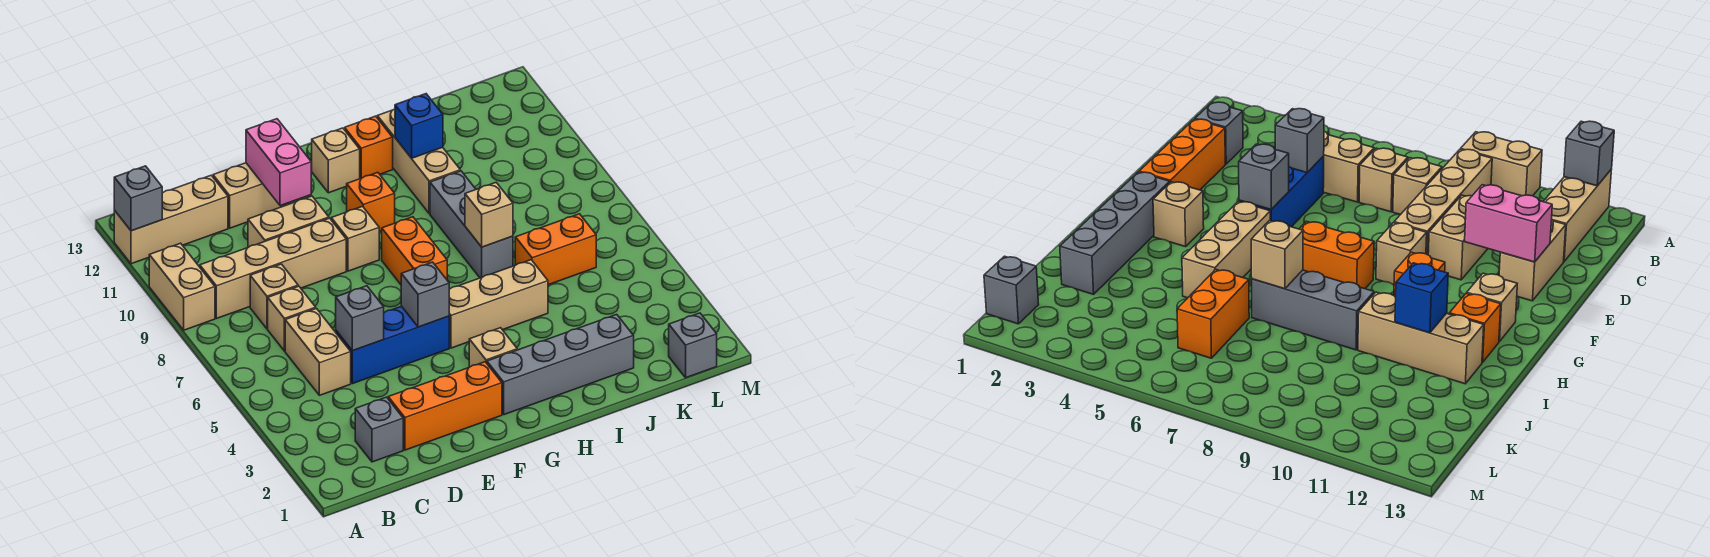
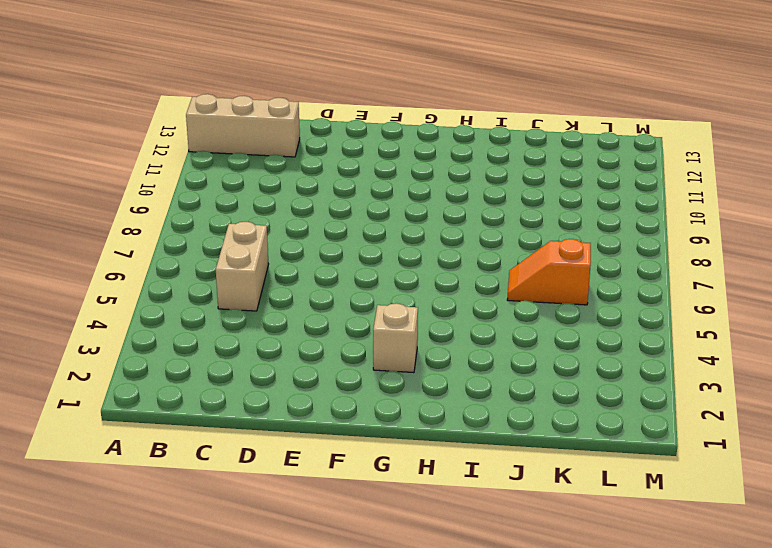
orange slope J6:K6 level 1 top K -> orange brick J6:K6 level 1
none -> tan brick A9:A10 level 1
none -> tan brick B9:E9 level 1
none -> grey brick C2 level 1

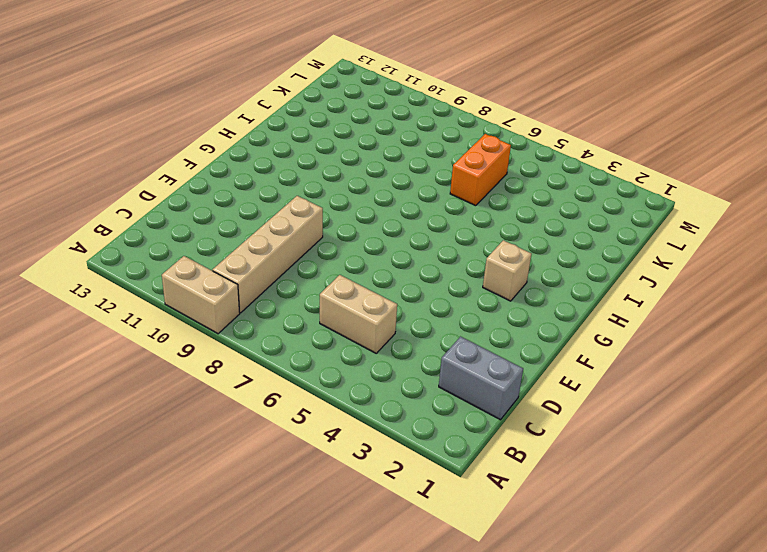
grey brick C1:C2 level 1 -> grey brick C2 level 1
none -> tan brick A12:C12 level 1
none -> tan brick C7 level 1
none -> tan brick C8 level 1

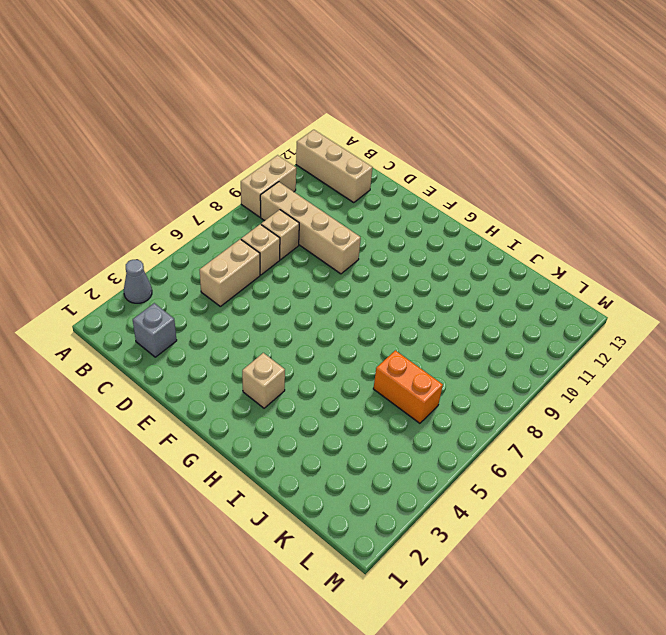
grey cone A3 level 1 -> none
none -> orange brick D2:F2 level 1
none -> blue brick D5:F5 level 1
none -> tan brick D10:E10 level 1

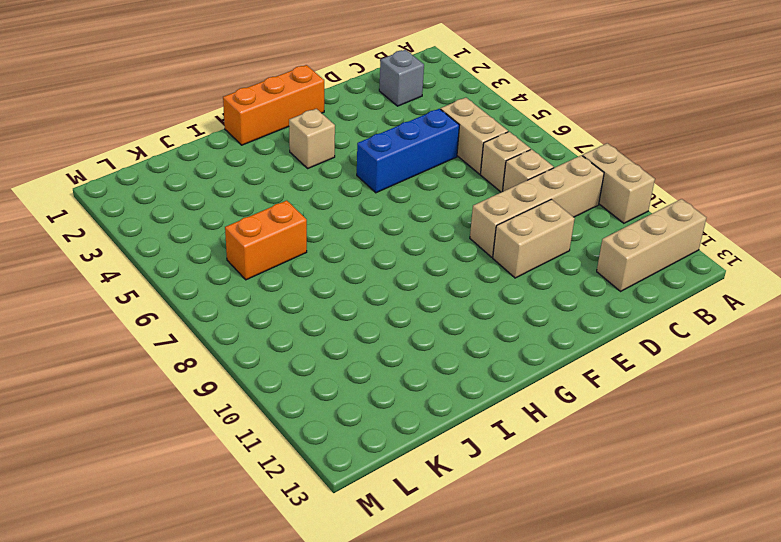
orange brick F1:H1 level 1 -> orange brick D2:F2 level 1
none -> tan brick D12:E12 level 1
none -> tan brick F9 level 1
none -> grey brick G2:J2 level 1

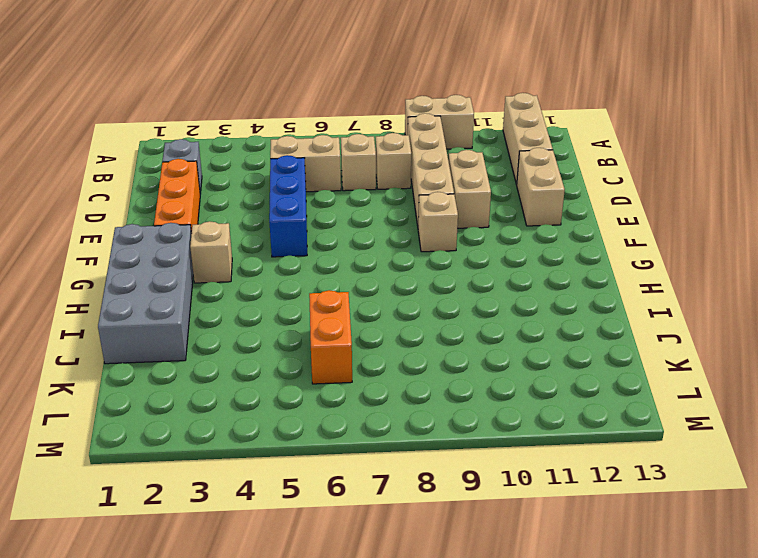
grey brick G1:J2 level 1 -> grey brick G2:J2 level 1
none -> tan brick G5:I5 level 1
none -> orange brick G7:G8 level 1
none -> orange brick G10 level 1

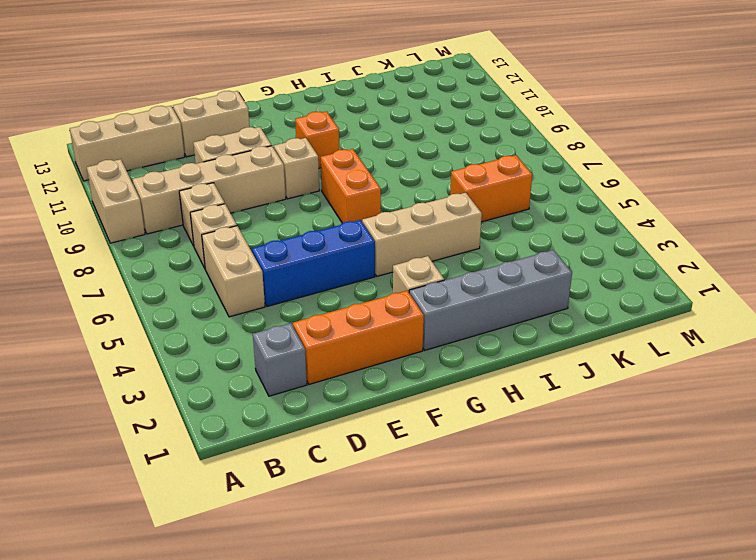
none -> tan brick G12 level 1
none -> orange brick H12 level 1
none -> grey brick I7:I9 level 1

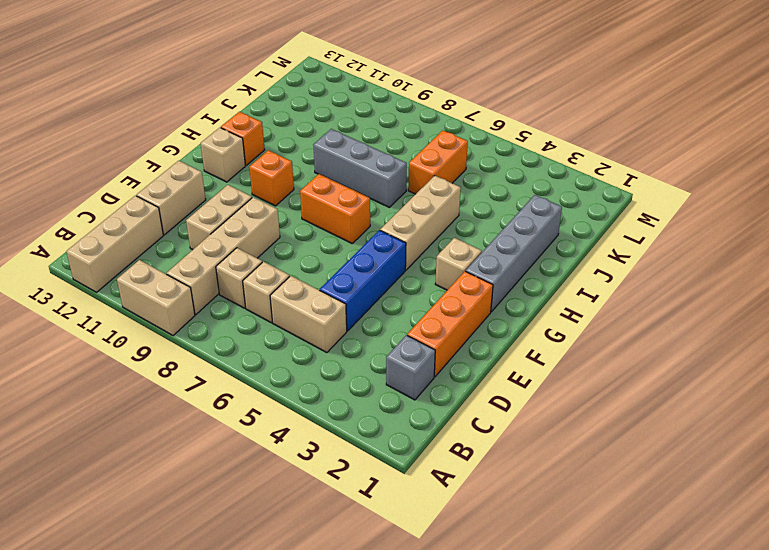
none -> tan brick F9 level 1
none -> tan brick I10:I12 level 1
none -> grey brick L1 level 1

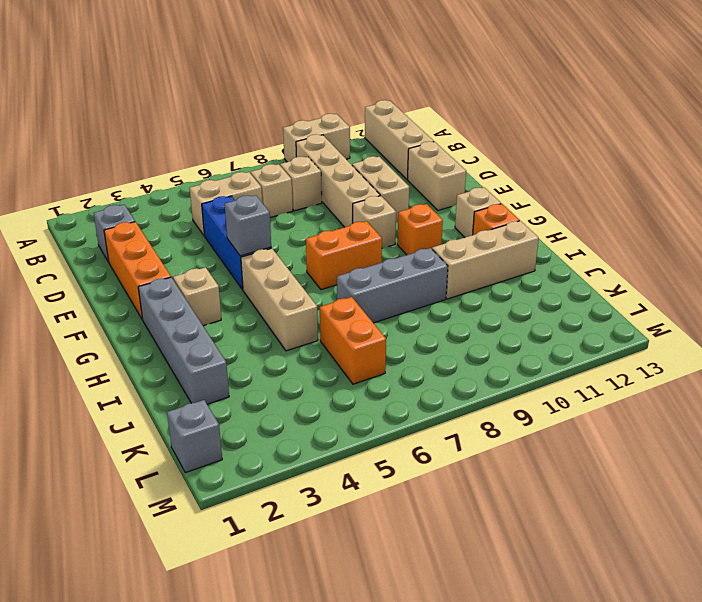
none -> grey brick A12 level 2
none -> grey brick D5 level 2
none -> pink brick E11:E12 level 2

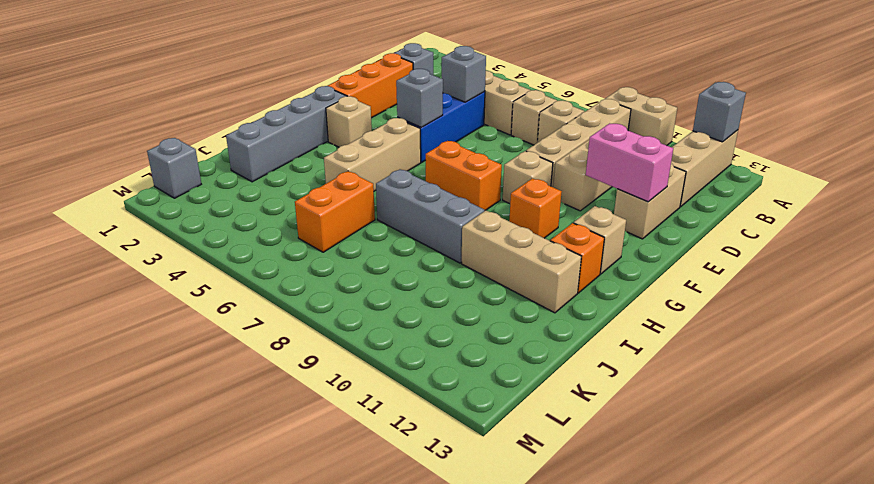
none -> tan brick I7 level 2
none -> blue brick I11 level 2

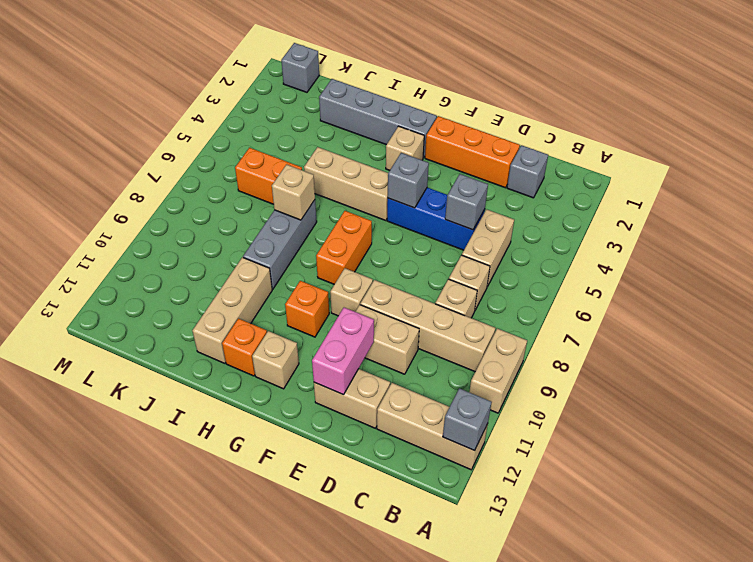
none -> blue brick I11 level 2

